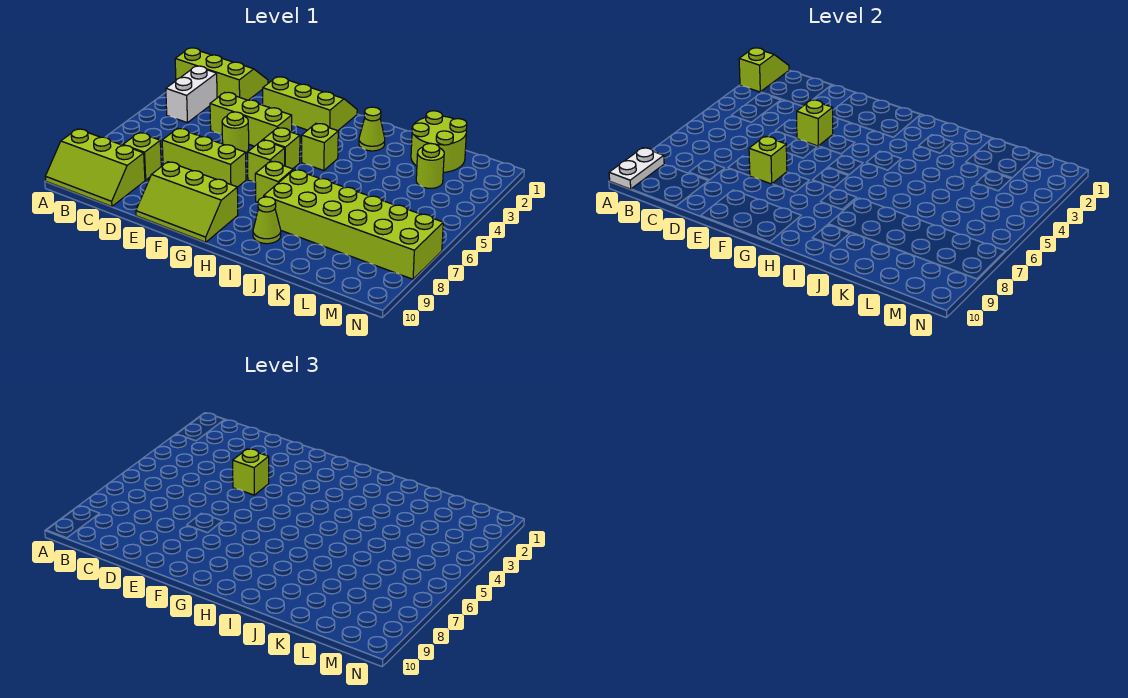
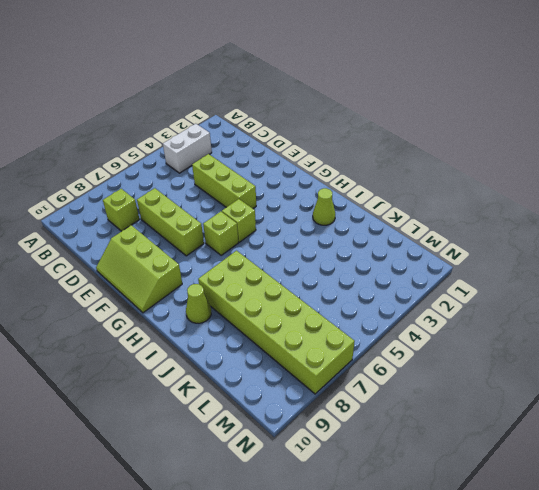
none -> lime slope A1:C2 level 1 top 2
none -> lime slope A9:C10 level 1 top 9
none -> lime slope E1:G2 level 1 top 2

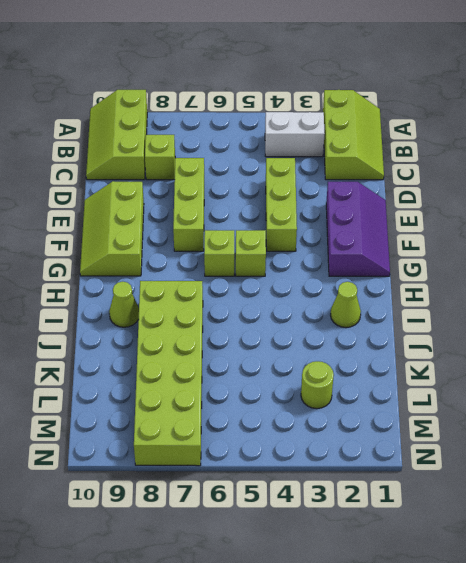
purple slope E1:G2 level 1 top 2 -> lime slope E1:G2 level 1 top 2
none -> lime round brick E5 level 1
none -> lime brick H4 level 1
none -> lime brick H7 level 1

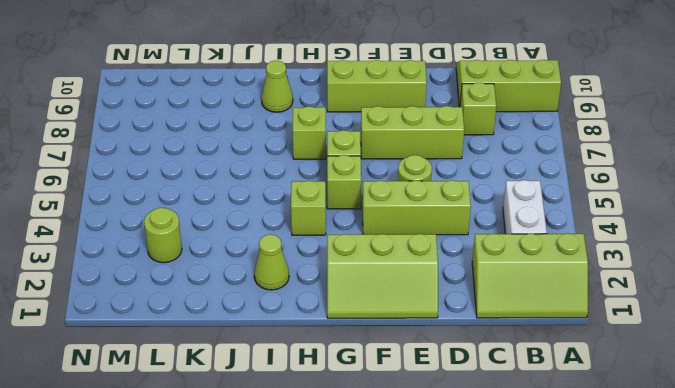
none -> lime brick I7:N8 level 1
none -> lime round brick K1:L2 level 1
none -> lime slope A1:A2 level 2 top 2

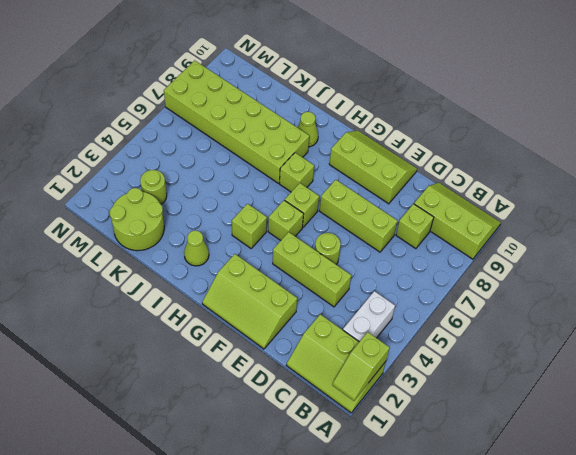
none -> white plate A9:A10 level 2
none -> lime brick E4 level 2
none -> lime brick E7 level 2

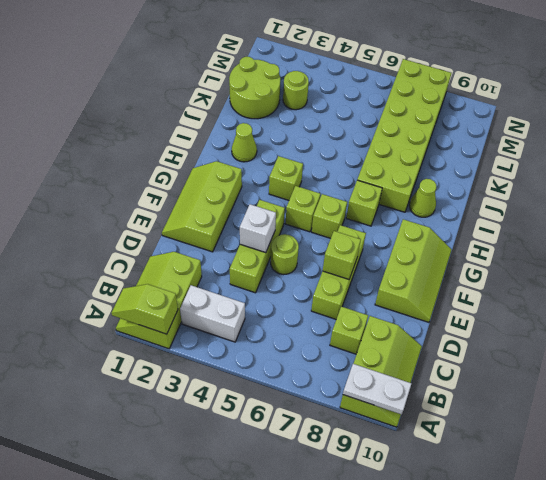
white brick E4 level 2 -> lime brick E4 level 2
none -> lime brick E4 level 3

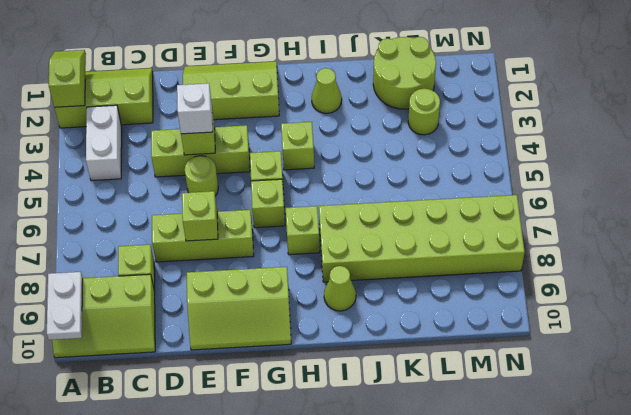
white brick E4 level 3 -> lime brick E4 level 3

